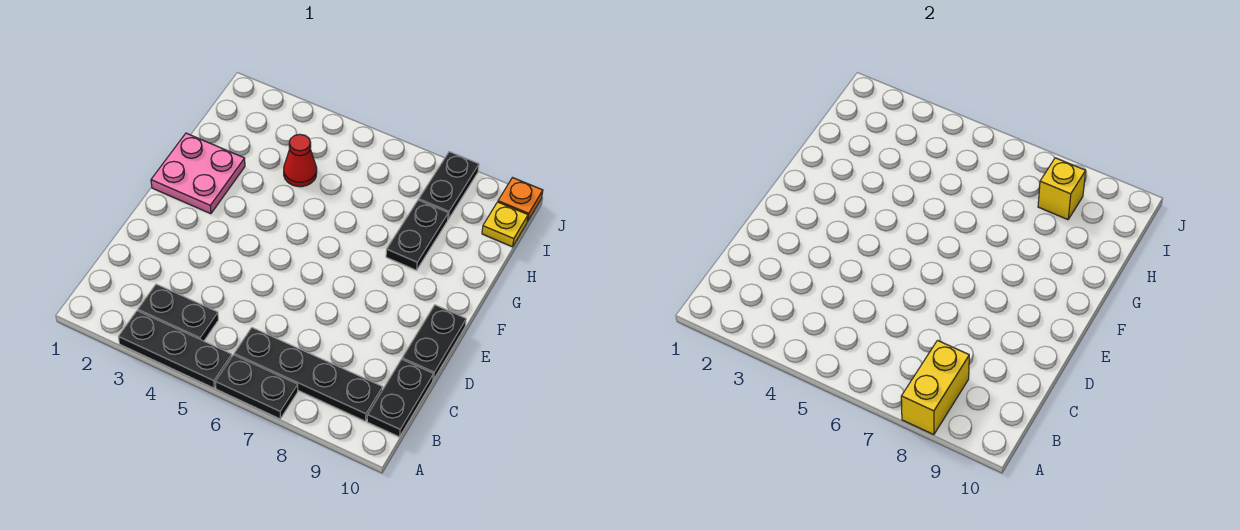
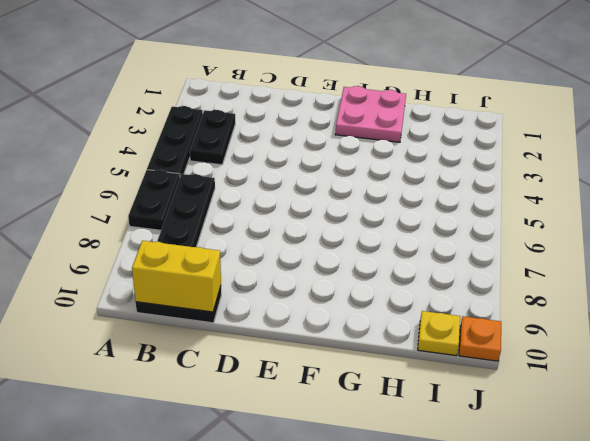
yellow brick B10:C10 level 2 -> yellow brick A8:B8 level 2
none -> black plate D10:E10 level 1
none -> black plate G8:H8 level 1
none -> red cone H4 level 1

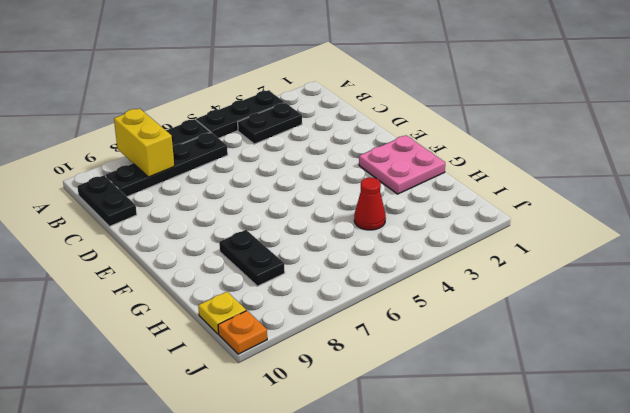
none -> black plate D10:E10 level 1
none -> black plate I8:J8 level 1
none -> yellow brick I8 level 2

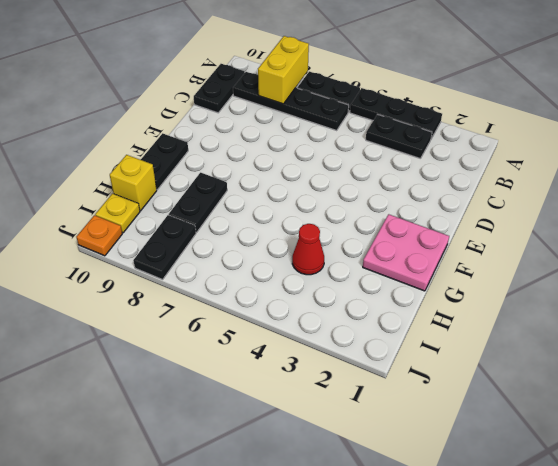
black plate F10:G10 level 1 -> black plate D10:E10 level 1
yellow brick H10 level 1 -> yellow brick I8 level 2

